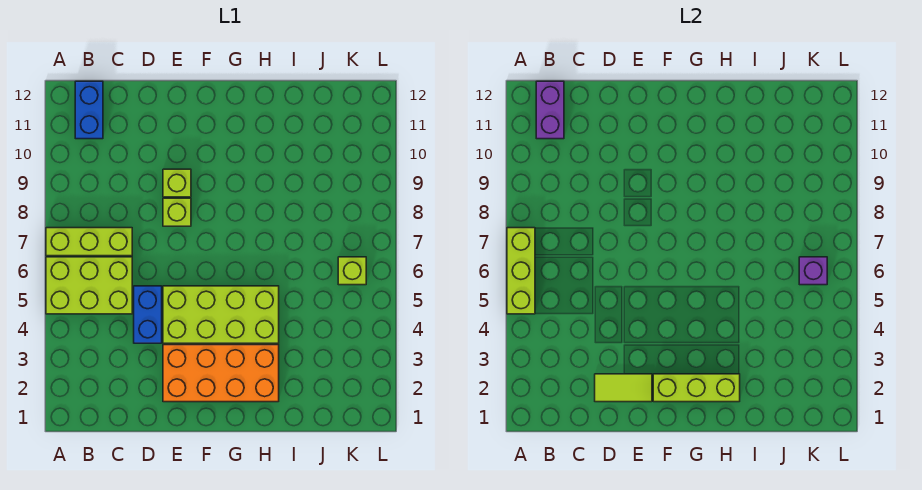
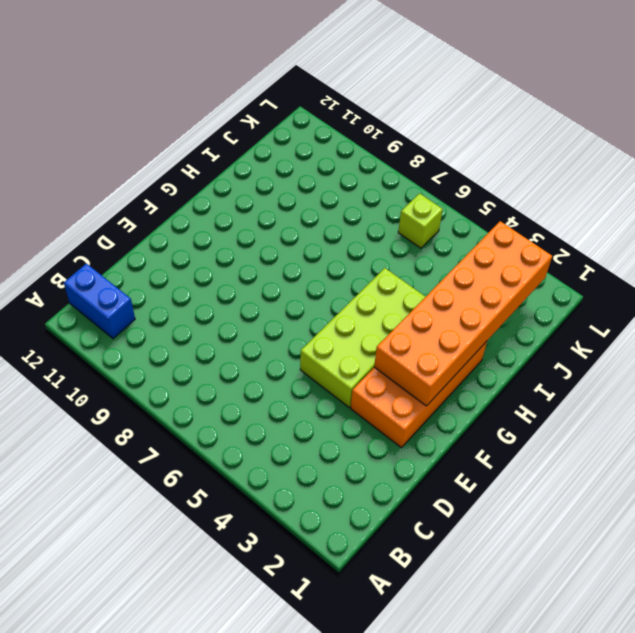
orange brick F2:K3 level 2 -> lime brick F2:H2 level 2
none -> lime brick A5:C6 level 1
none -> lime brick A7:C7 level 1
none -> blue brick D4:D5 level 1

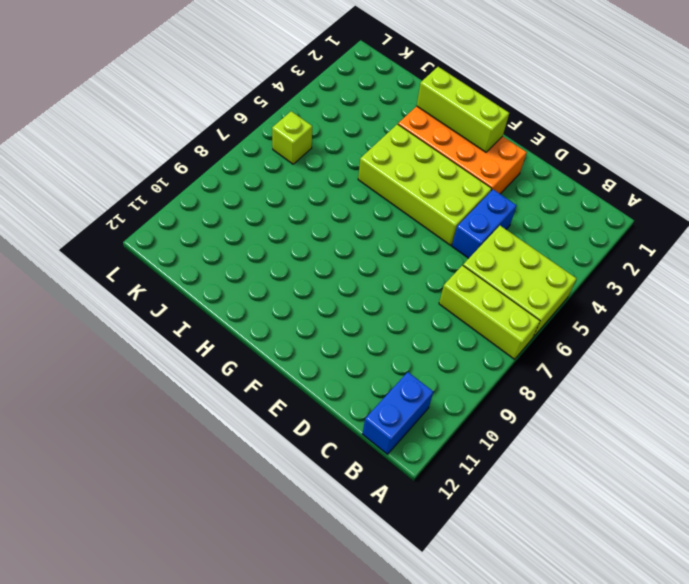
none -> lime brick E8 level 1
none -> lime brick E9 level 1
none -> lime brick A5:A7 level 2

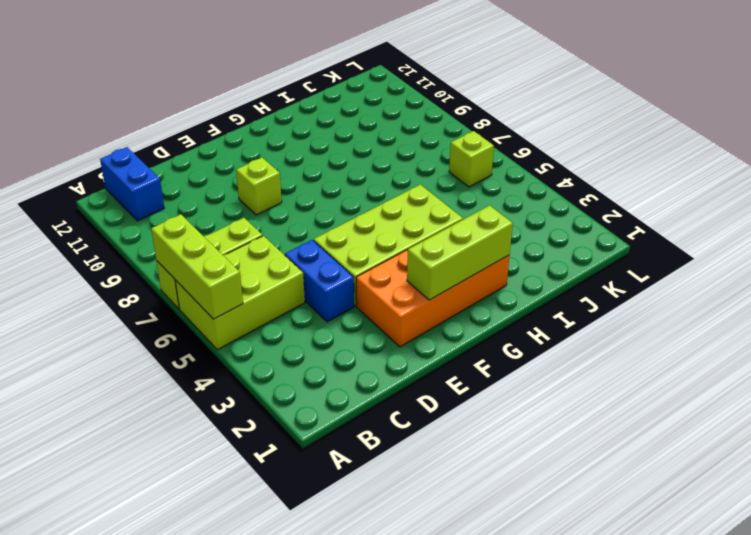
none -> lime brick E8 level 1
none -> purple brick B11:B12 level 2
none -> lime tile D2:E2 level 2

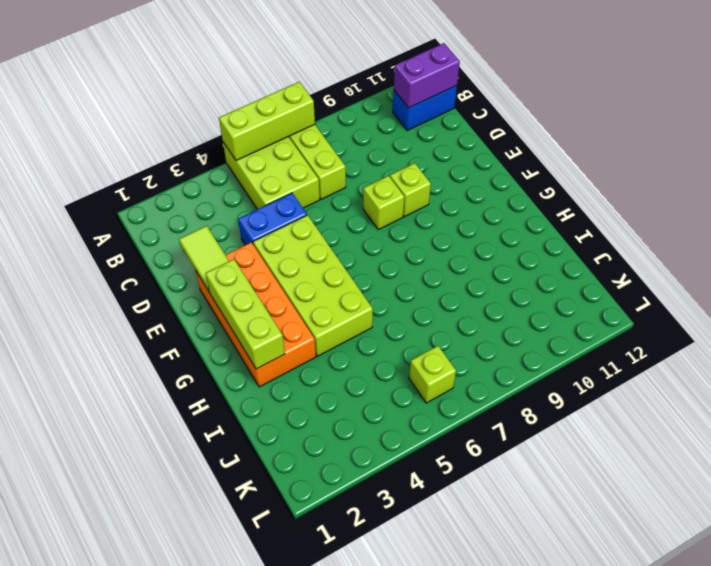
none -> purple brick K6 level 2

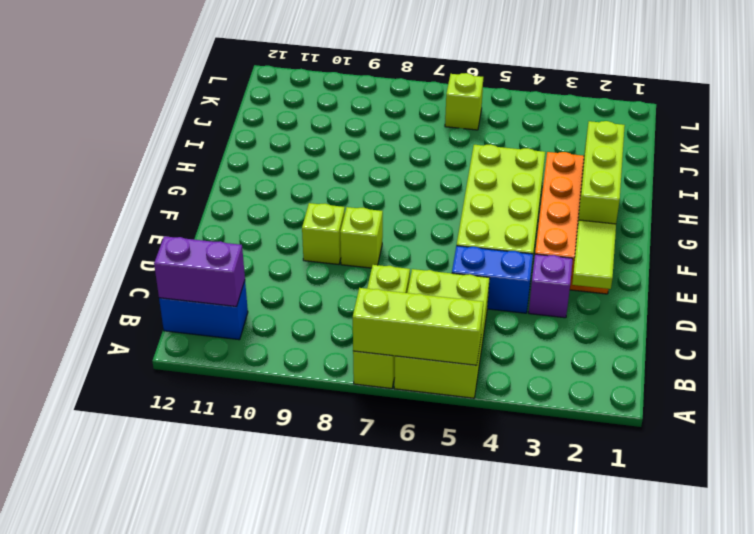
purple brick D3 level 1 -> purple brick K6 level 2

